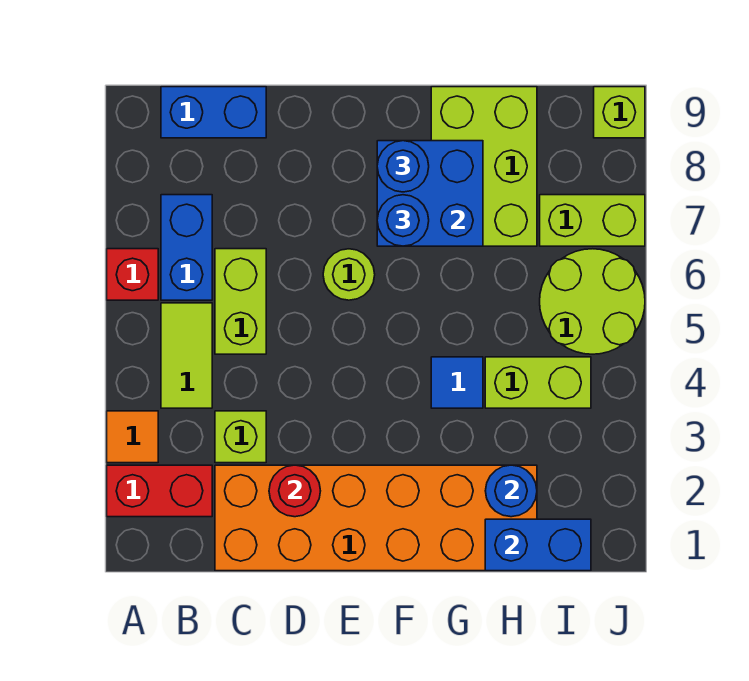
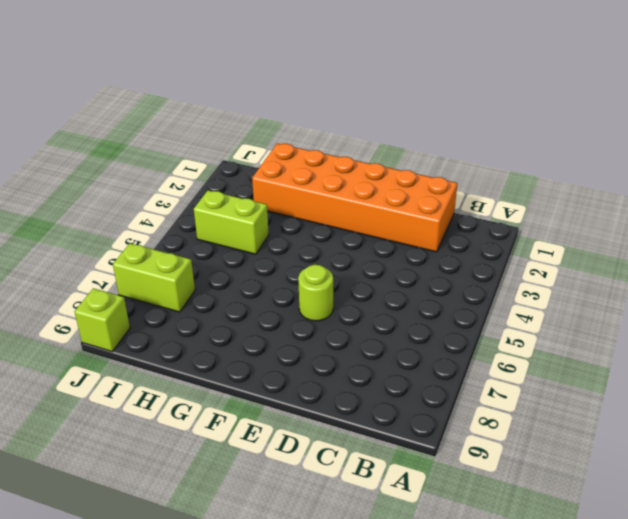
none -> red brick A2:B2 level 1
none -> orange tile A3 level 1
none -> red brick A6 level 1

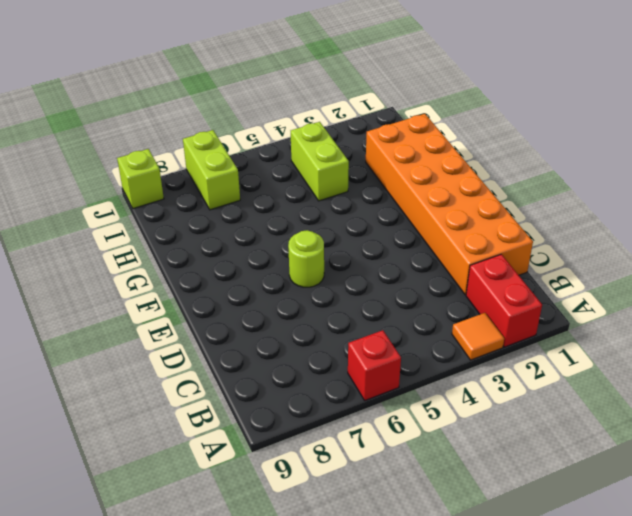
none -> lime tile B4:B5 level 1
none -> blue brick B6:B7 level 1
none -> blue brick B9:C9 level 1

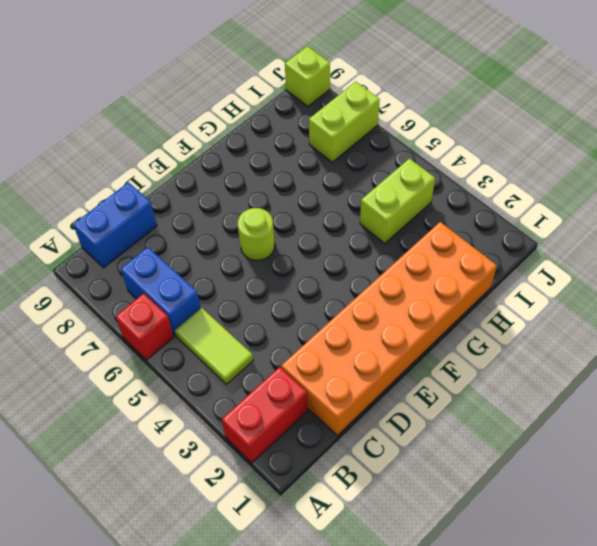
none -> orange tile A3 level 1
none -> lime brick C3 level 1
none -> lime brick C5:C6 level 1

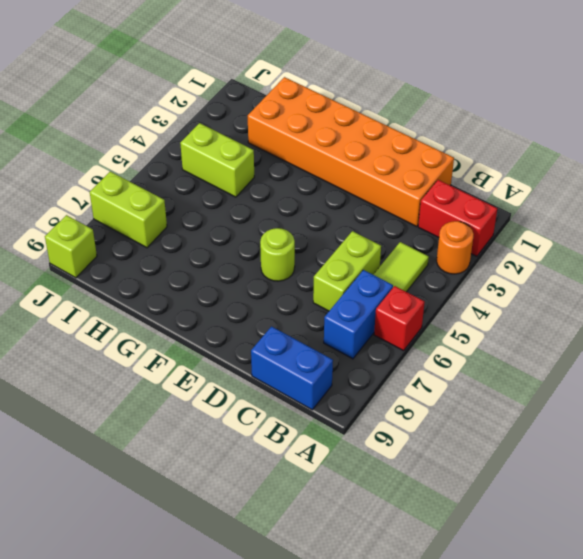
orange round brick A3 level 1 -> orange tile A3 level 1
none -> lime brick C3 level 1
none -> blue tile G4 level 1
none -> lime brick G7:H9 level 1

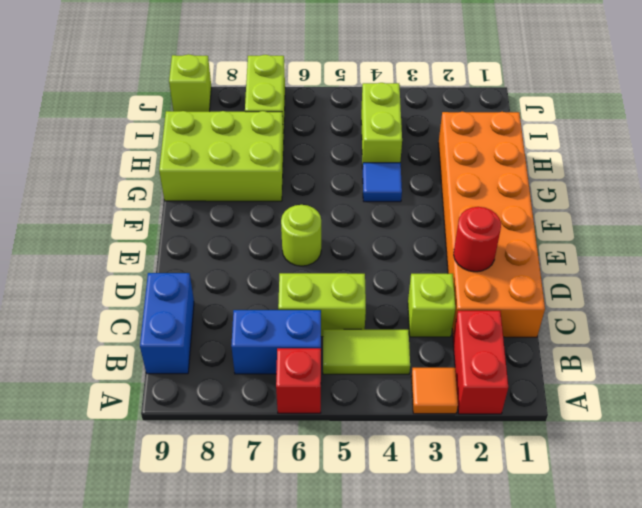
none -> lime round brick I5:J6 level 1
none -> blue brick F7:G8 level 2
none -> blue brick H1:I1 level 2

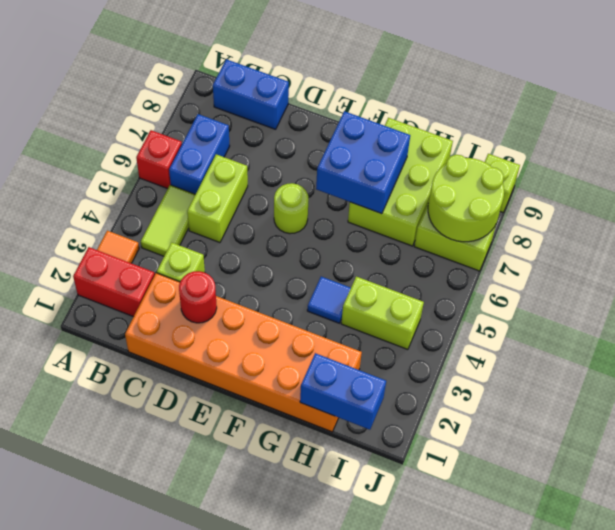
lime round brick I7:J8 level 2 -> lime round brick I5:J6 level 1
none -> blue round brick H2 level 2
none -> blue round brick F7 level 3
none -> blue round brick F8 level 3

